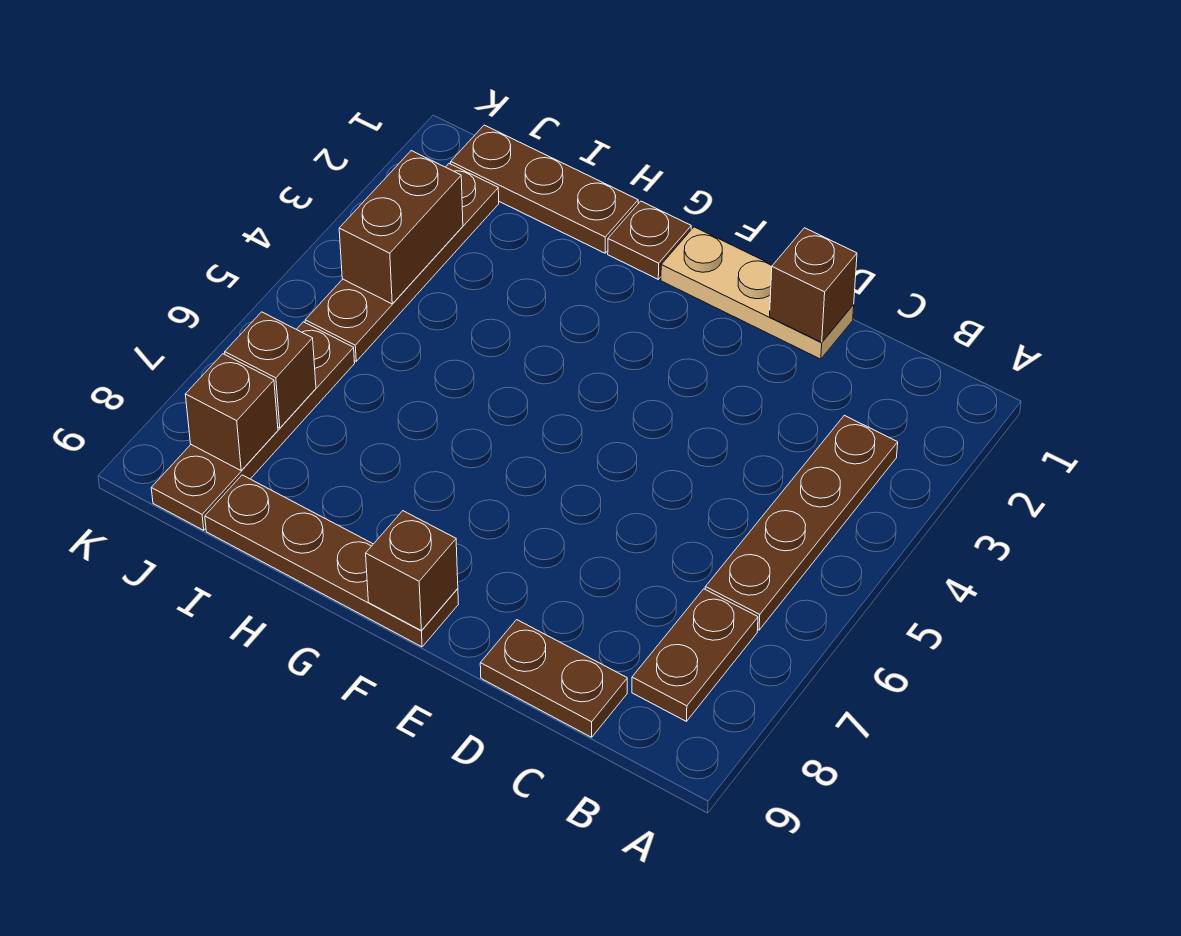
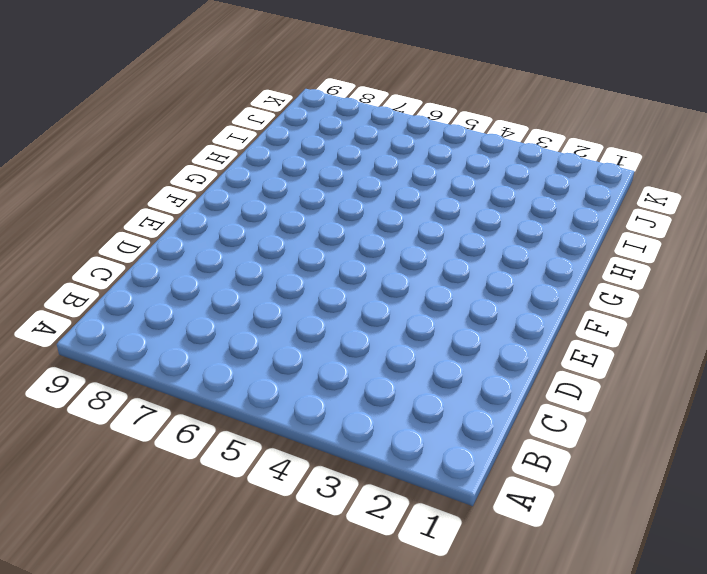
none -> brown plate B3:B6 level 1
none -> brown plate B7:B8 level 1
none -> brown plate C9:D9 level 1

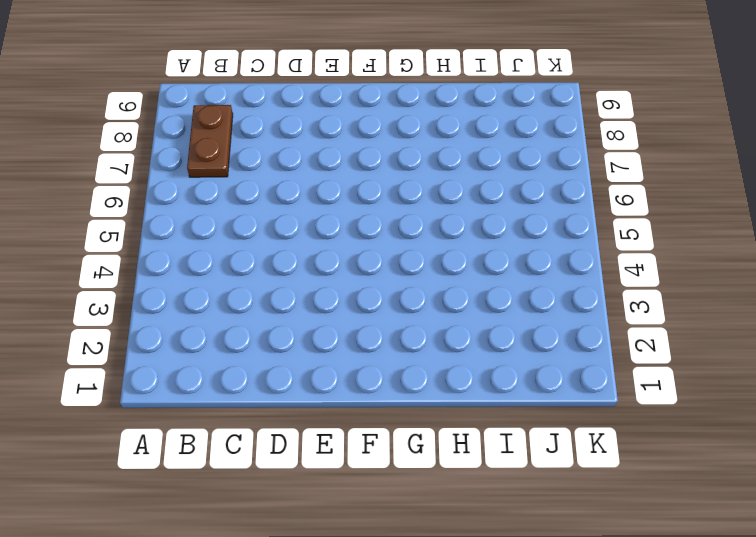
none -> brown plate B3:B6 level 1
none -> brown plate C9:D9 level 1
none -> tan plate D1:F1 level 1

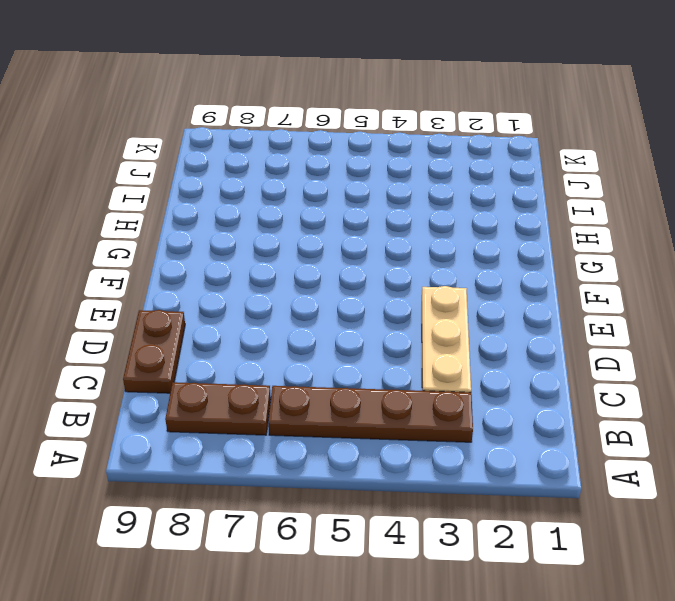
tan plate C3:E3 level 1 -> tan plate D1:F1 level 1
none -> brown plate F9:I9 level 1
none -> brown plate G1 level 1
none -> brown plate H1:J1 level 1

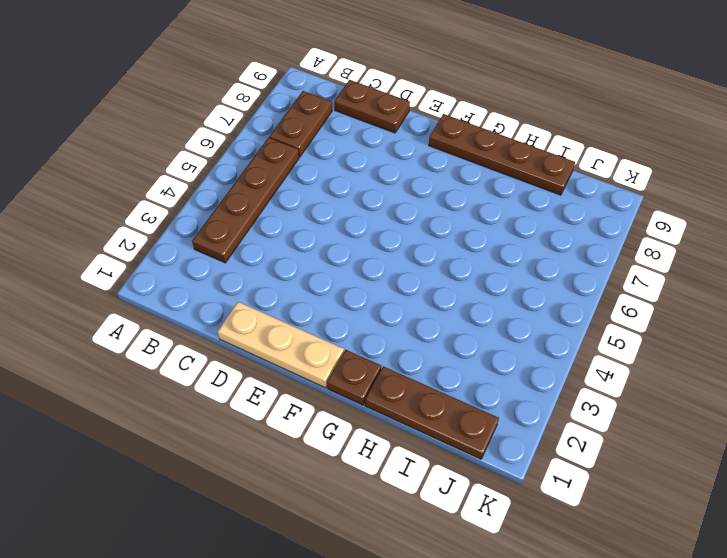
none -> brown plate J2:J5 level 1
none -> brown plate J6:J9 level 1
none -> brown brick D1 level 2

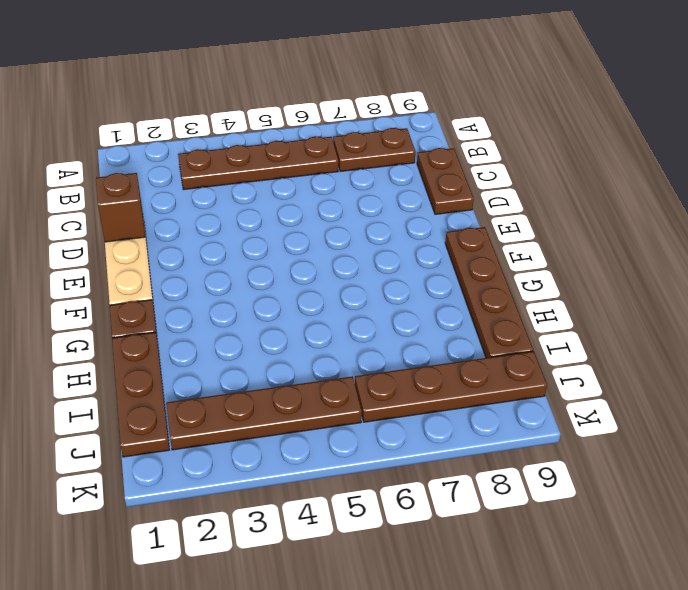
none -> brown brick F9 level 2
none -> brown brick J3:J4 level 2
none -> brown brick J7 level 2

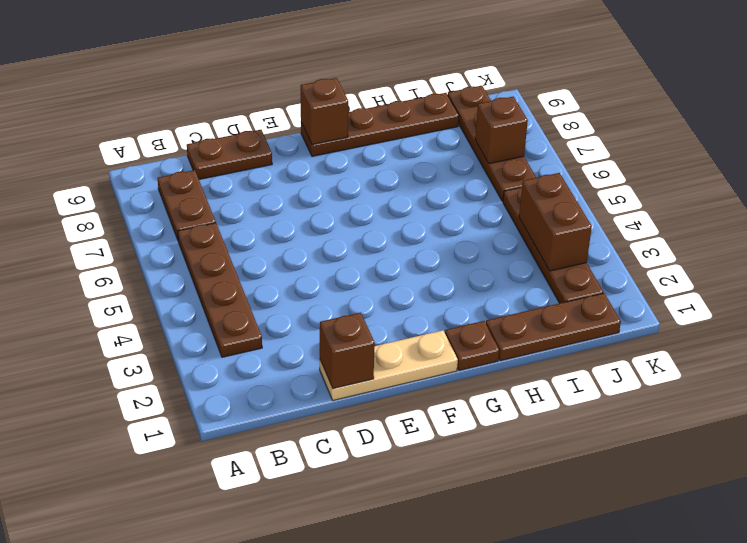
none -> brown brick J8 level 2

